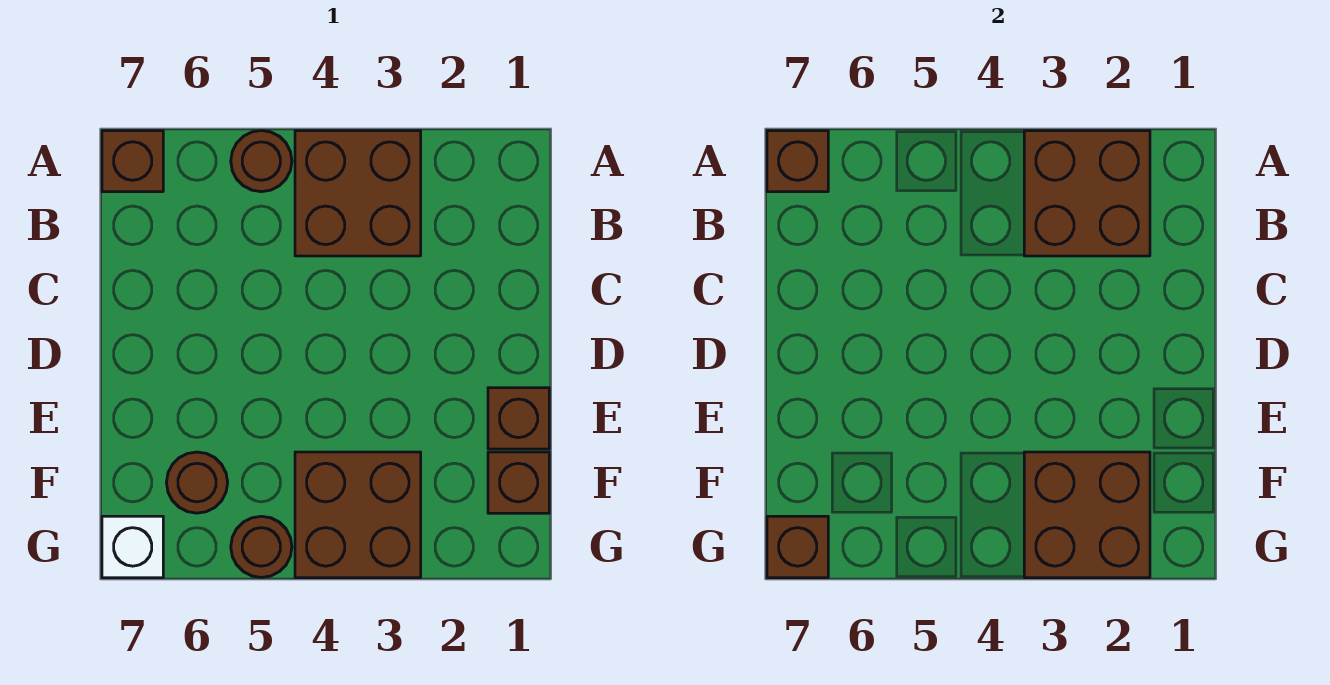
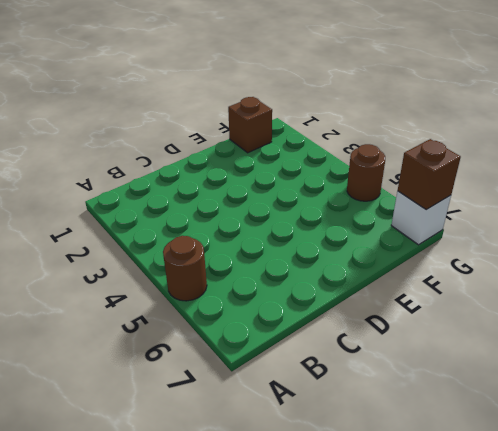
none -> brown brick A3:B4 level 1
none -> brown brick A7 level 1
none -> brown brick E1 level 1

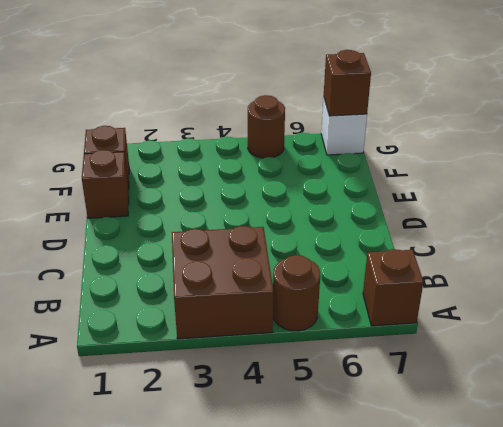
none -> brown brick F3:G4 level 1
none -> brown round brick F6 level 1
none -> brown brick A2:B3 level 2

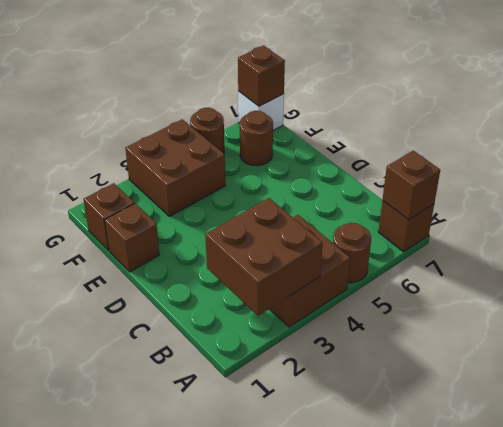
none -> brown brick F2:G3 level 2

